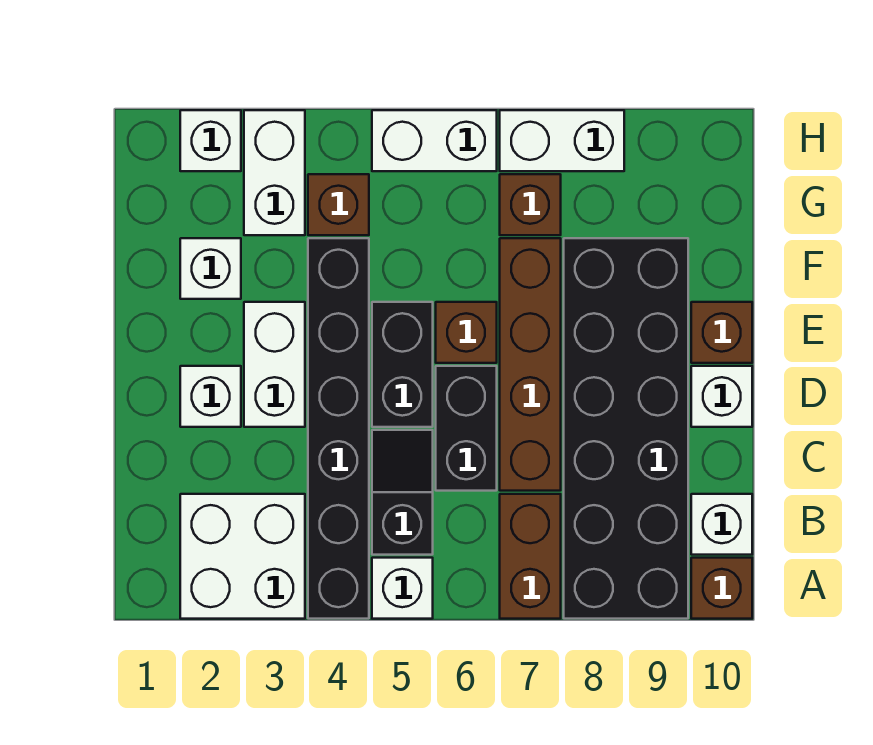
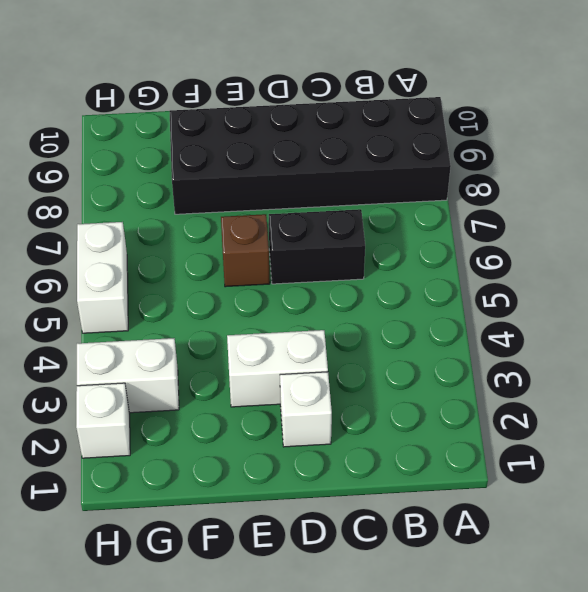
none -> white brick A2:B3 level 1
none -> black brick A4:F4 level 1
none -> white brick A5 level 1

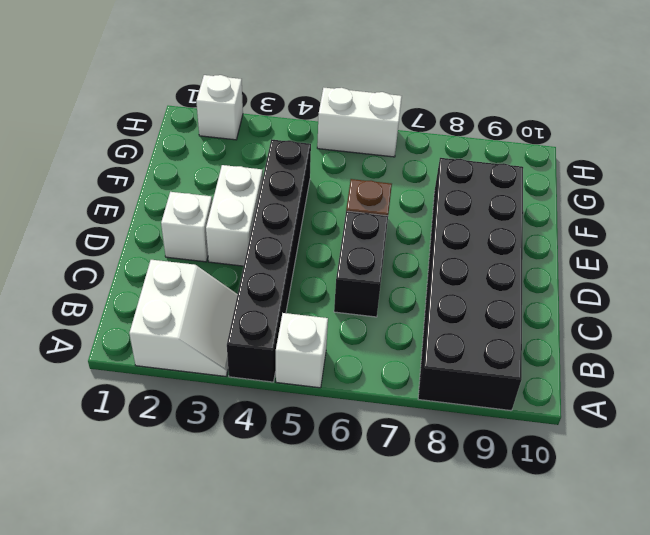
white slope A2:B3 level 1 top 2 -> white brick A2:B3 level 1
none -> brown brick A7:B7 level 1
none -> brown brick A10 level 1
none -> black slope B5:C5 level 1 top B

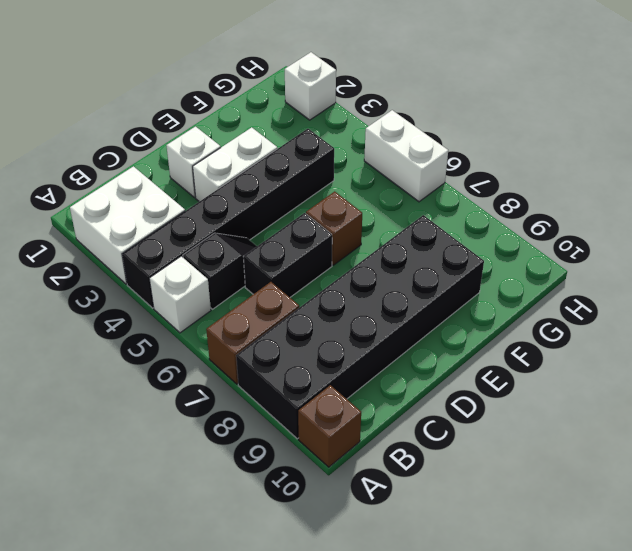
none -> white brick B10 level 1
none -> brown brick C7:F7 level 1
none -> black brick D5:E5 level 1

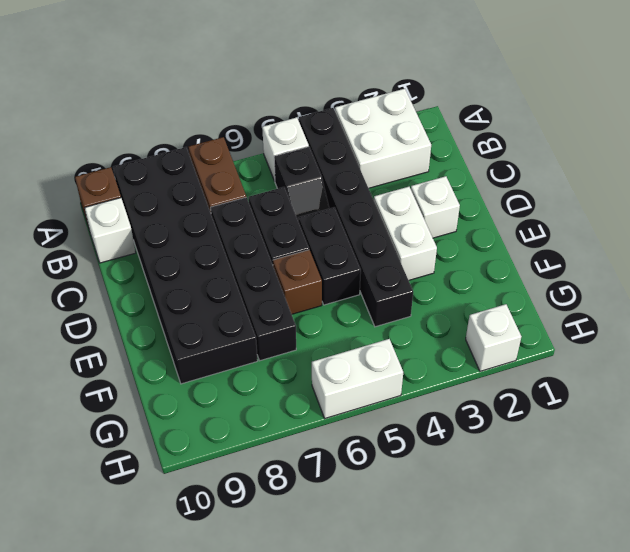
black brick C7:F7 level 1 -> brown brick C7:F7 level 1
none -> white brick D10 level 1
none -> brown brick E10 level 1
none -> white brick F2 level 1

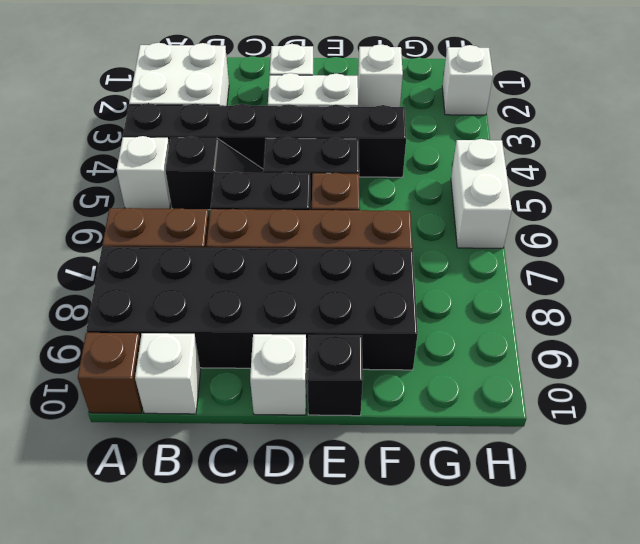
black brick E10 level 1 -> brown brick E10 level 1
none -> white brick G3:H3 level 1
none -> brown brick G4 level 1
none -> brown brick G7 level 1

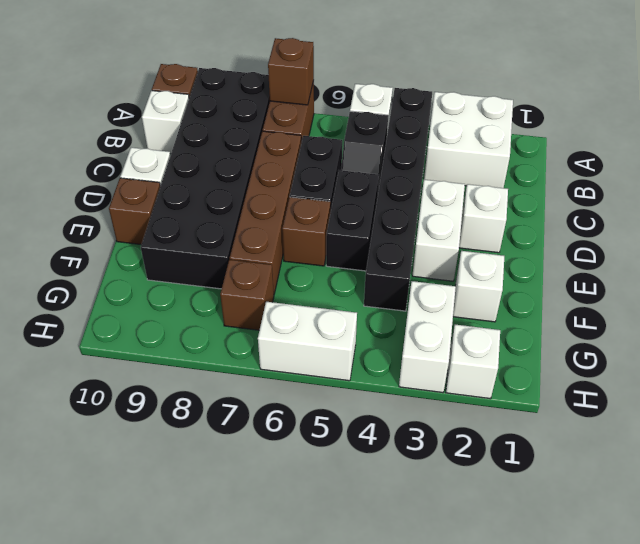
brown brick A7 level 2 -> brown brick G4 level 1
none -> white brick H7:H8 level 1

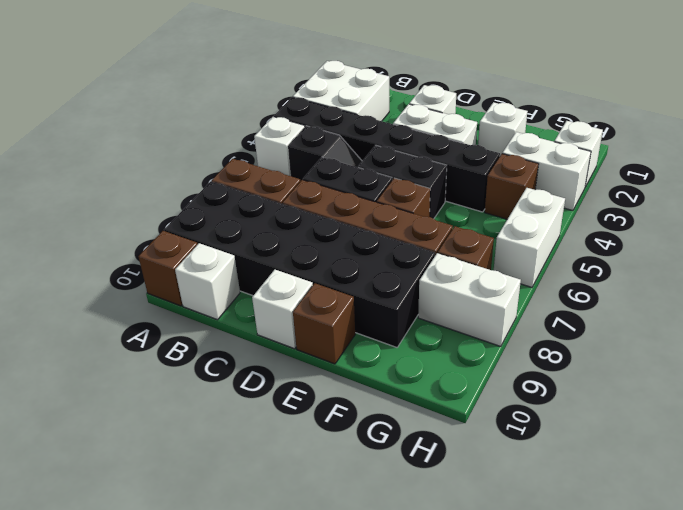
white brick G8:H8 level 1 -> white brick H7:H8 level 1

